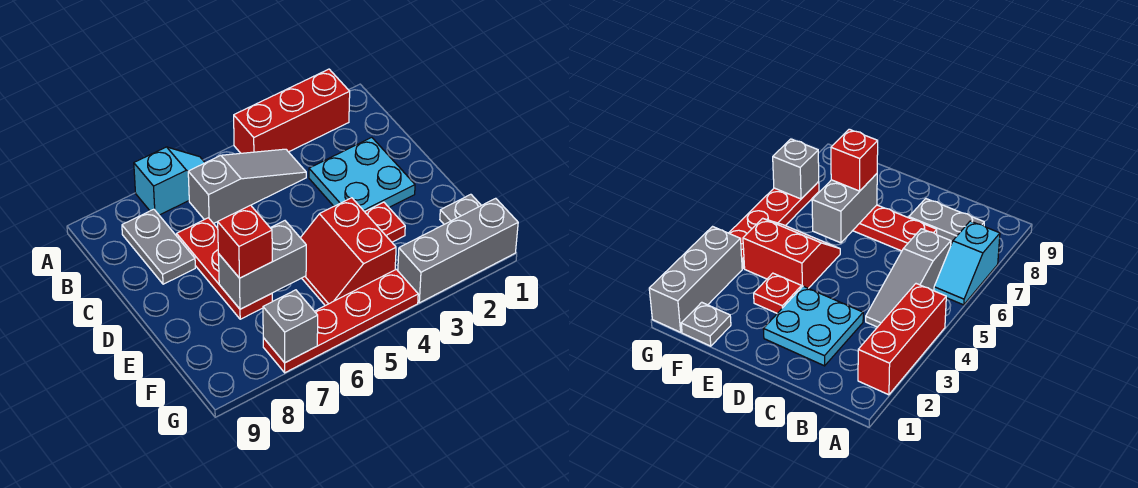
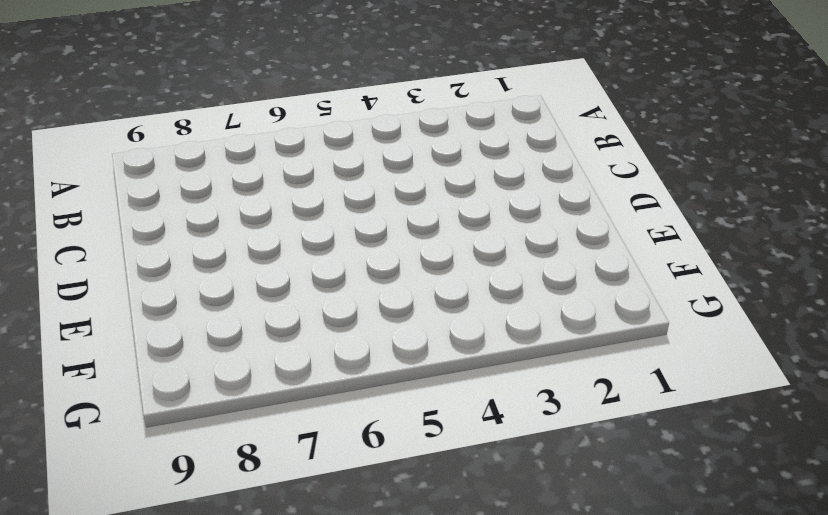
none -> red brick A2:A4 level 1
none -> cyan slope A6:A7 level 1 top 7
none -> grey slope B4:B6 level 1 top 6

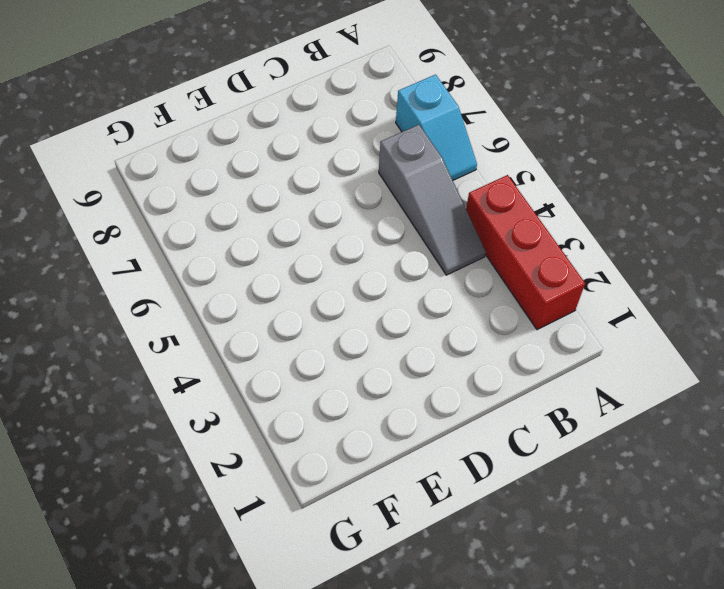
none -> grey plate B8:C8 level 1
none -> cyan plate C2:D3 level 1
none -> red plate C7:E7 level 1

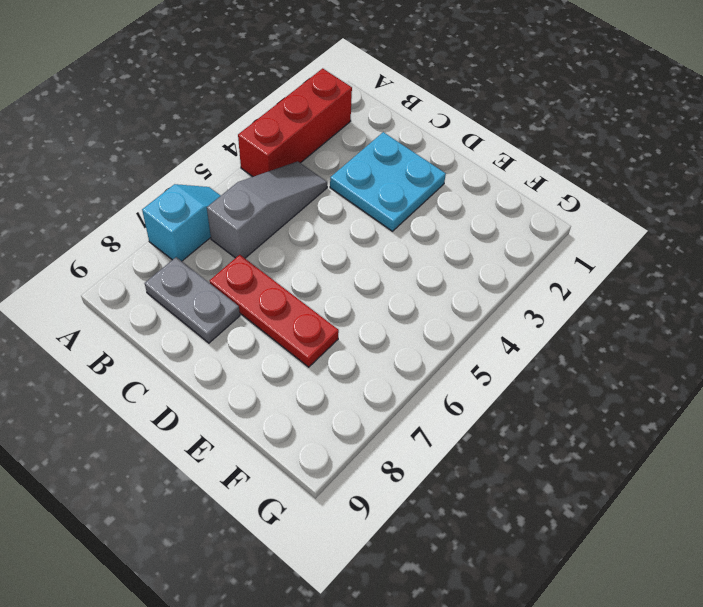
none -> red plate E3 level 1
none -> red slope E4:F5 level 1 top 4
none -> grey plate F1 level 1

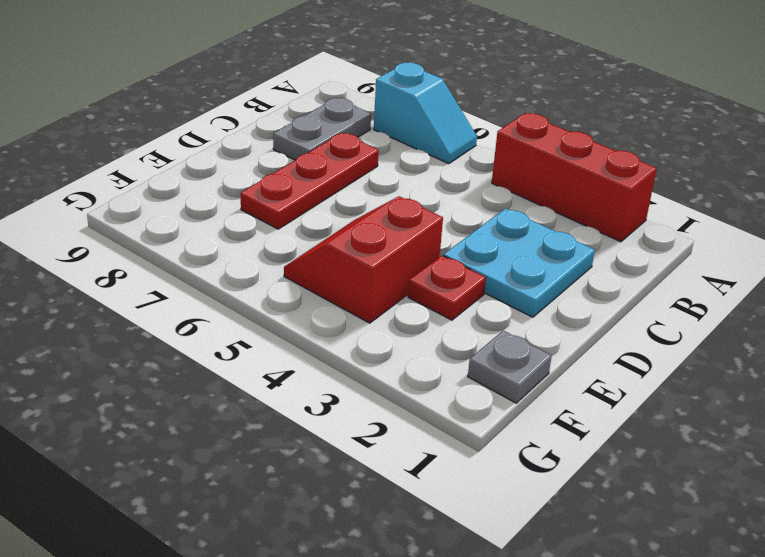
none -> grey slope B4:B6 level 1 top 6
none -> grey brick G1:G3 level 1
none -> red plate G4:G7 level 1

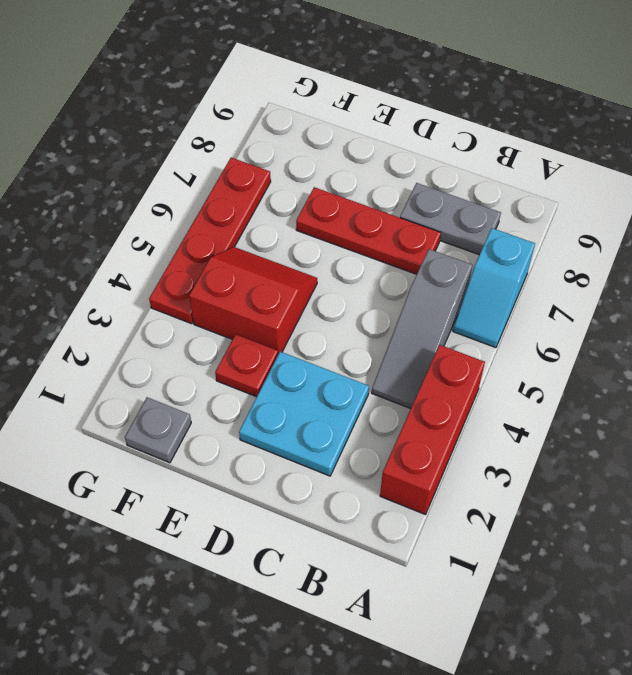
none -> grey brick G1:G3 level 1
none -> grey brick E6:E7 level 2
none -> grey brick G7 level 2

